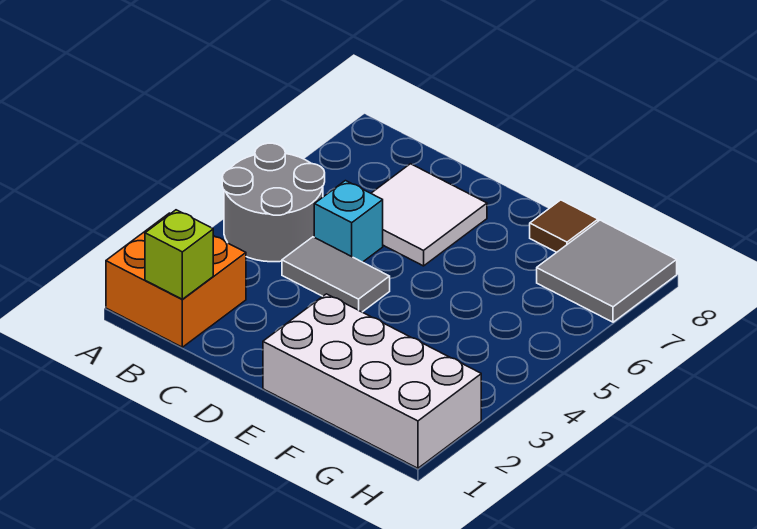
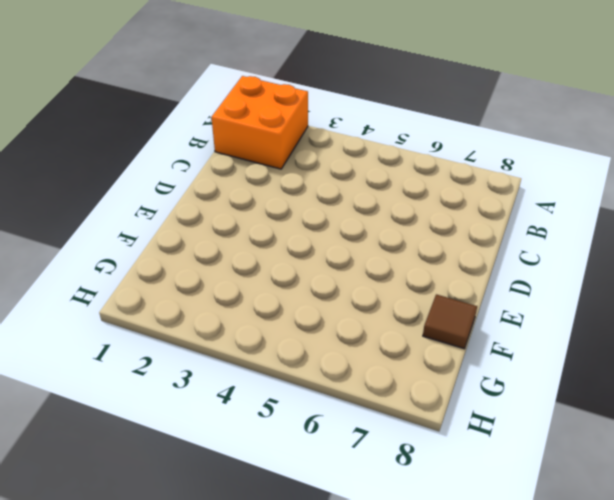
none -> grey round brick A4:B5 level 1
none -> grey tile C4:D4 level 1

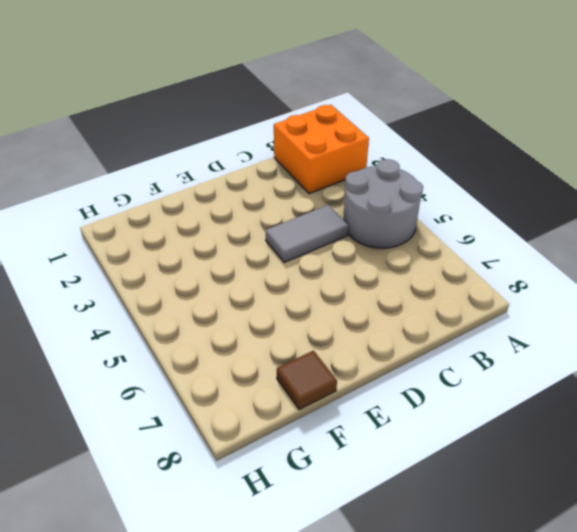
none -> cyan brick C5 level 1
none -> white tile C6:D7 level 1

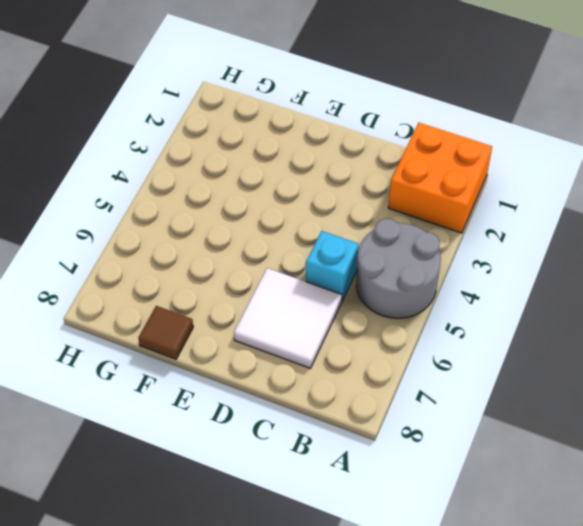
none -> grey tile C4:D4 level 1
none -> white brick E1:H2 level 1

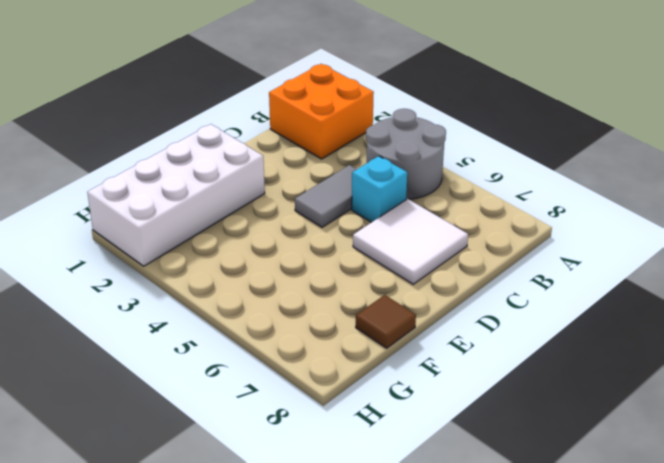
none -> grey tile G7:H8 level 1
none -> lime brick B1 level 2

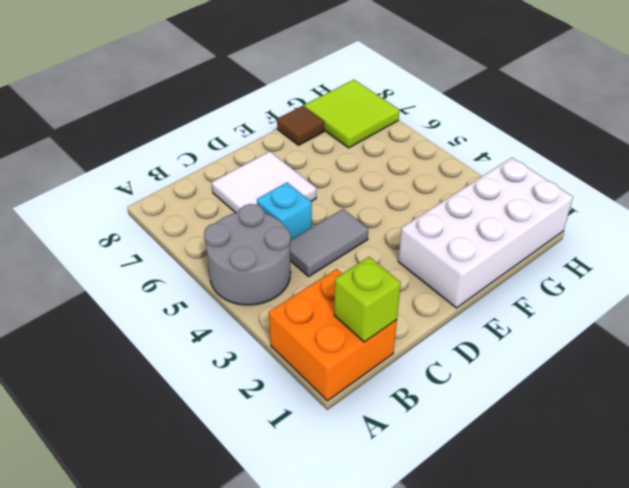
lime tile G7:H8 level 1 -> grey tile G7:H8 level 1

